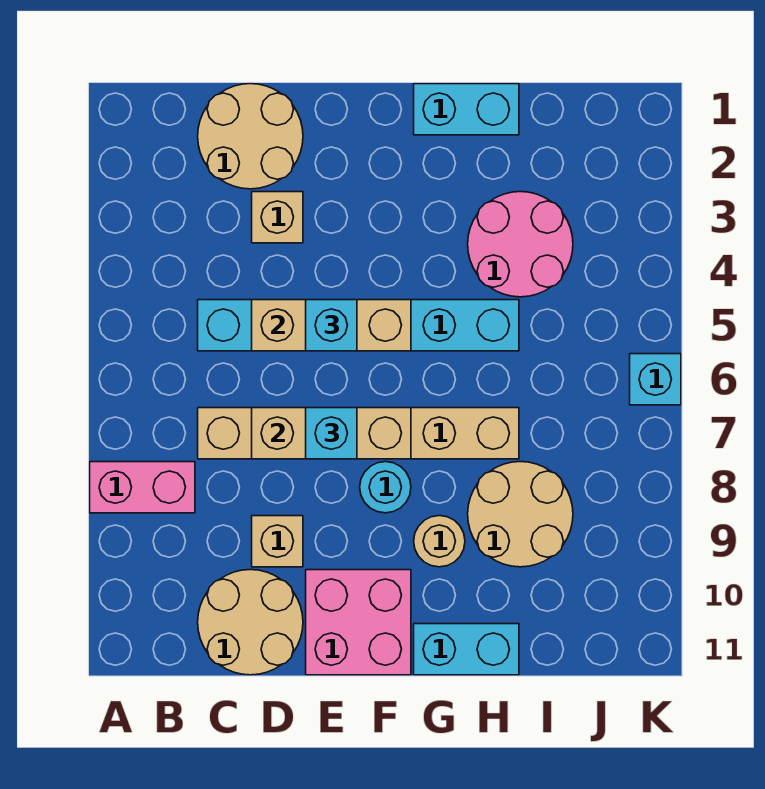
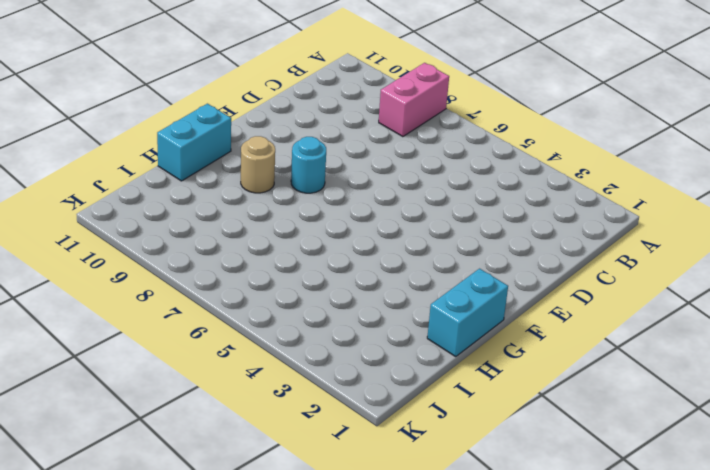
none -> tan round brick C1:D2 level 1
none -> cyan brick C5:H5 level 1
none -> tan brick C7:H7 level 1

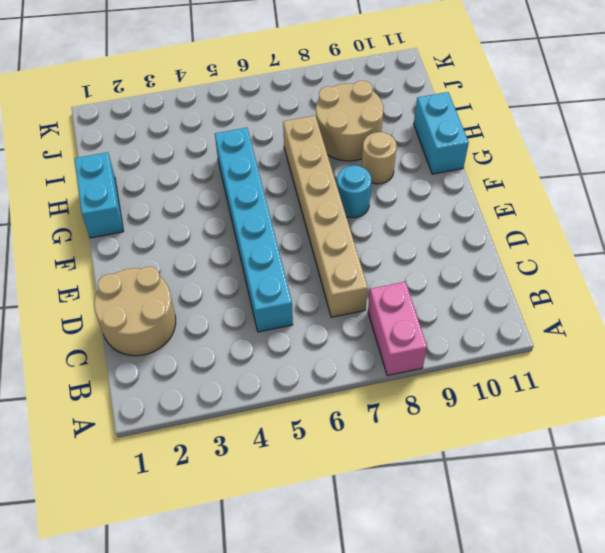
none -> tan round brick C10:D11 level 1
none -> tan brick D3 level 1
none -> tan brick D9 level 1

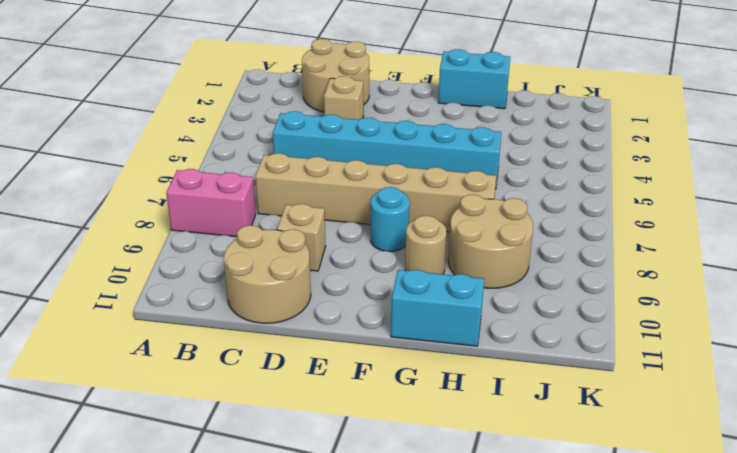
none -> pink brick E10:F11 level 1
none -> pink round brick H3:I4 level 1
none -> cyan brick K6 level 1

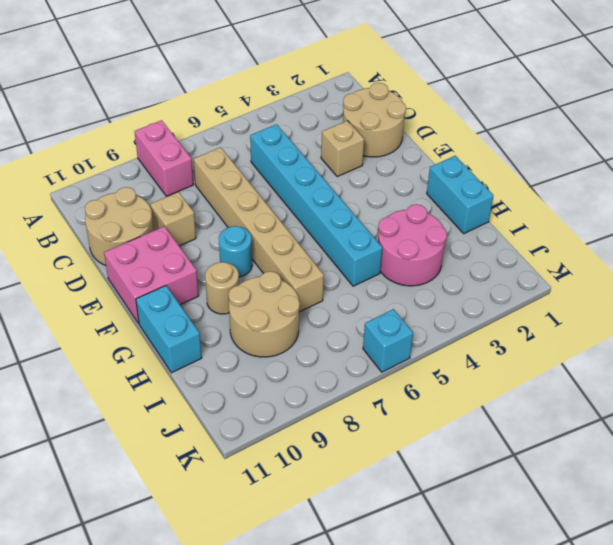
none -> tan brick D5:F5 level 2
none -> tan brick D7:F7 level 2
none -> cyan brick E5 level 3

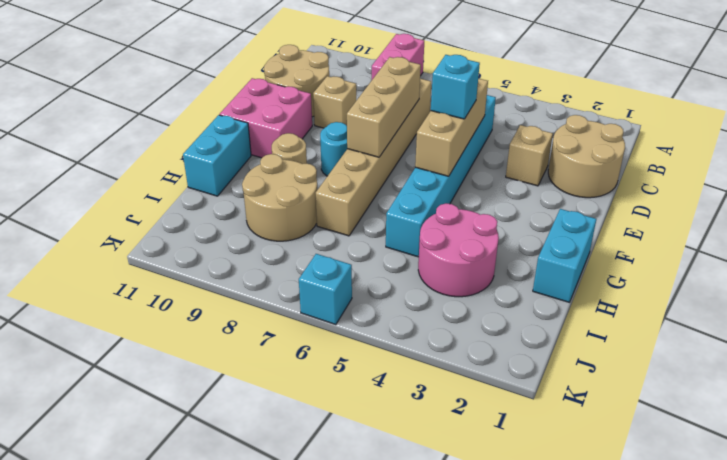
none -> cyan brick E7 level 3

